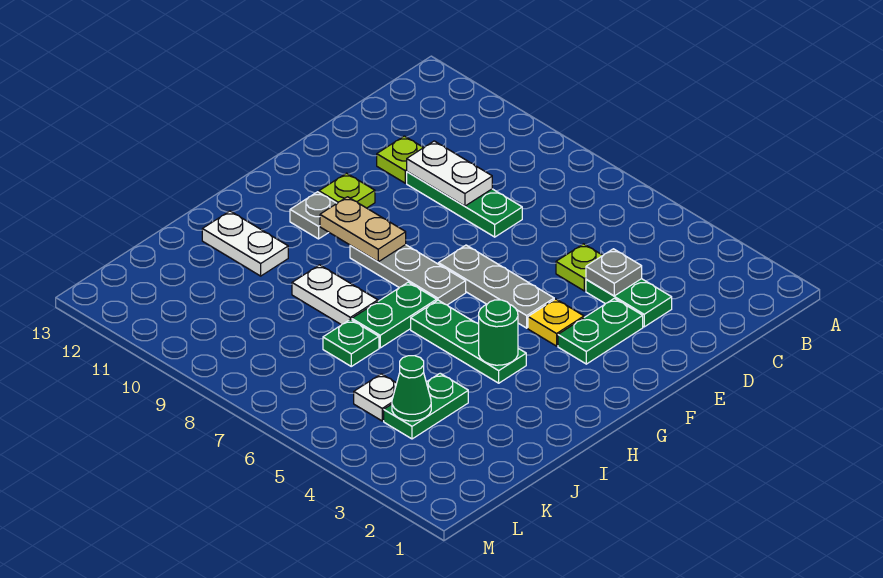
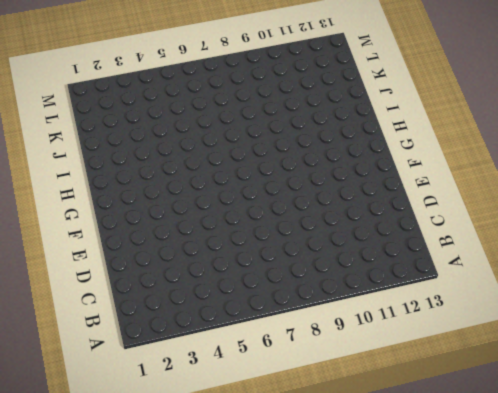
none -> green plate D3:D4 level 1
none -> lime plate D5 level 1
none -> green plate D8:D10 level 1

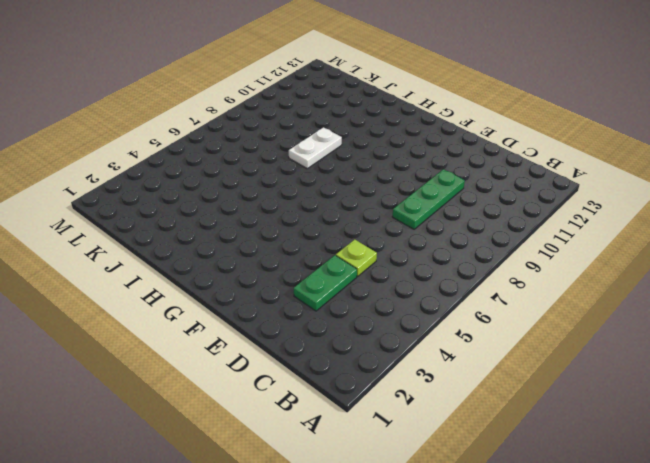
none -> lime plate D11 level 1
none -> green plate E3:F3 level 1
none -> yellow plate F4 level 1

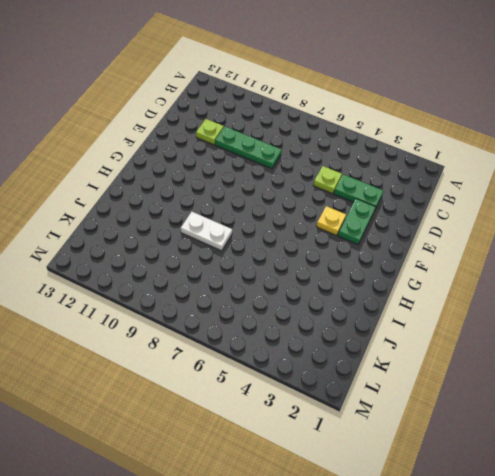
none -> grey plate F5:F7 level 1
none -> lime plate F11 level 1
none -> grey plate G7:G9 level 1

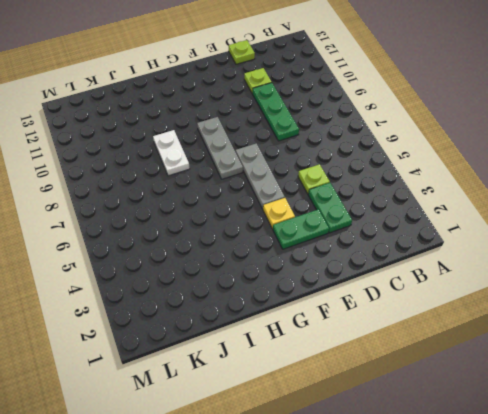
lime plate D13 level 1 -> lime plate F11 level 1
none -> grey plate G11 level 1
none -> green plate H4:H6 level 1
none -> green plate H7:I7 level 1

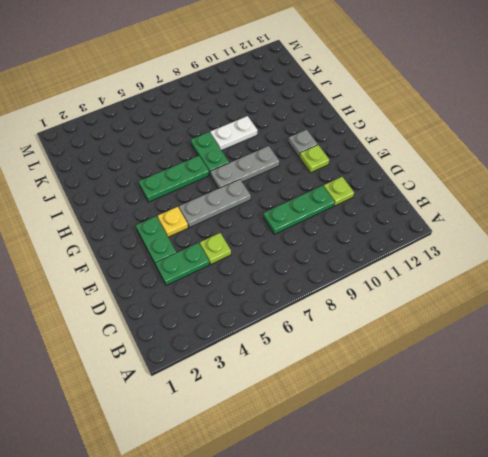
none -> white plate I11:I12 level 1
none -> green plate J4:K4 level 1
none -> green plate J7 level 1

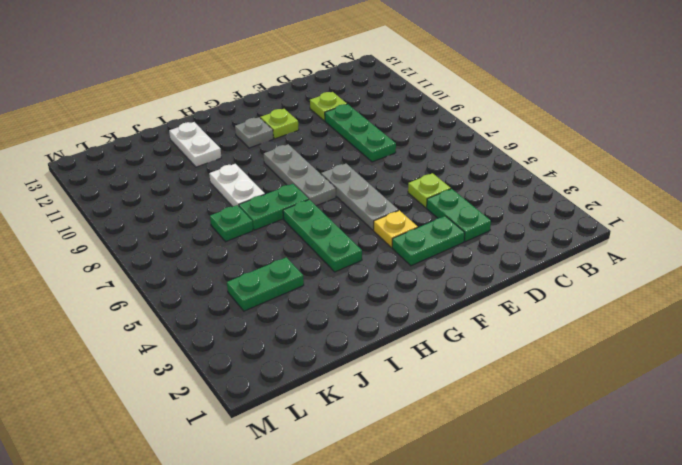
none -> white plate K5 level 1
none -> grey plate D4 level 2
none -> white plate D9:D10 level 2

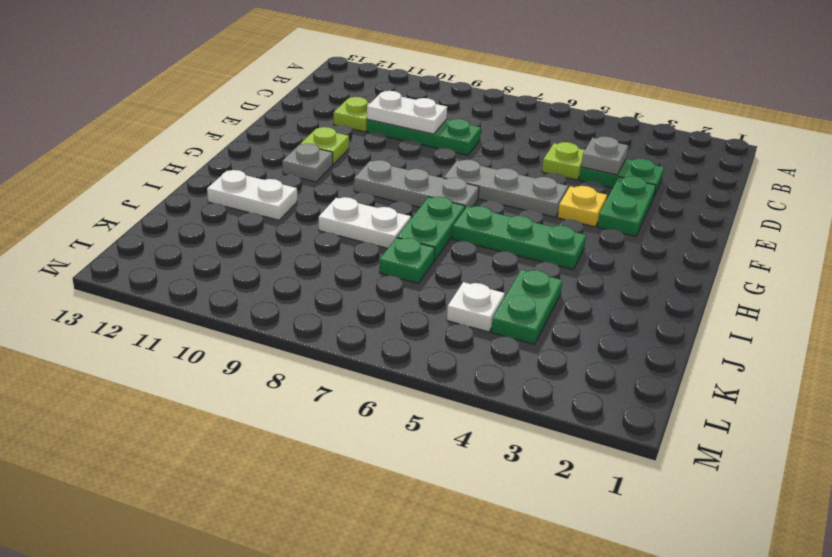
none -> tan plate G9:G10 level 2
none -> green round brick H4 level 2
none -> green cone K4 level 2

